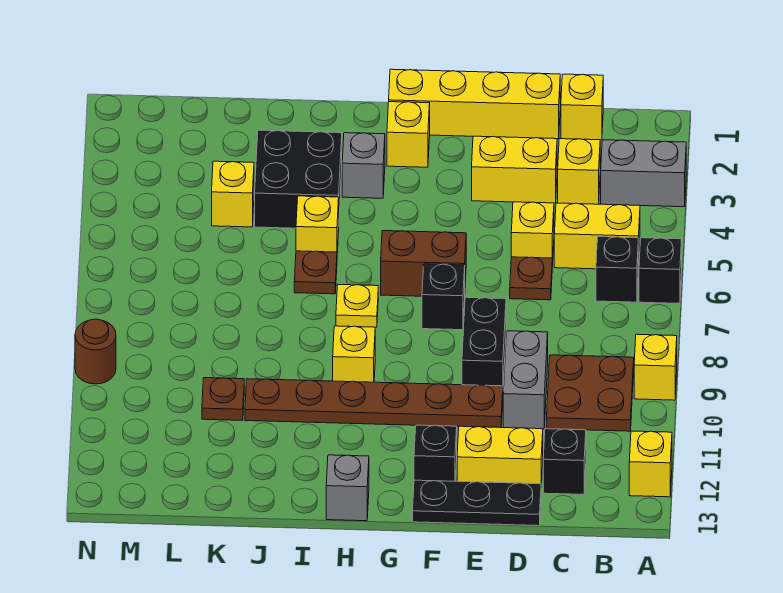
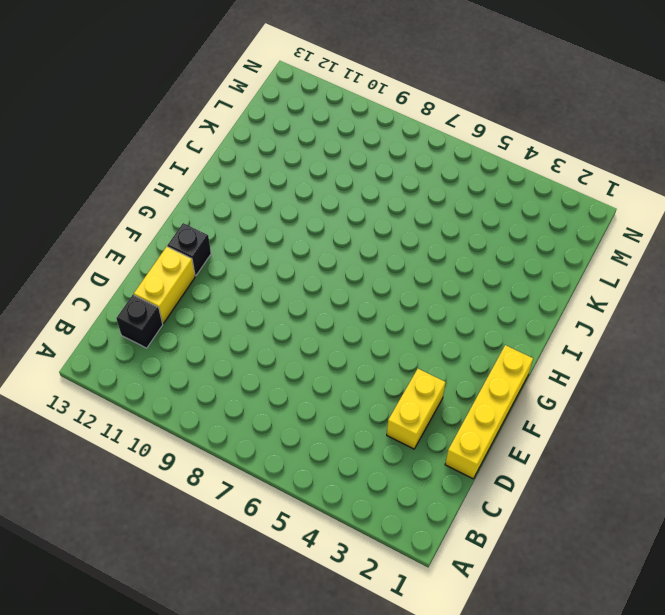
none -> grey brick A3:B3 level 1
none -> black brick A6 level 1
none -> yellow brick A9 level 1
none -> yellow brick A12 level 1

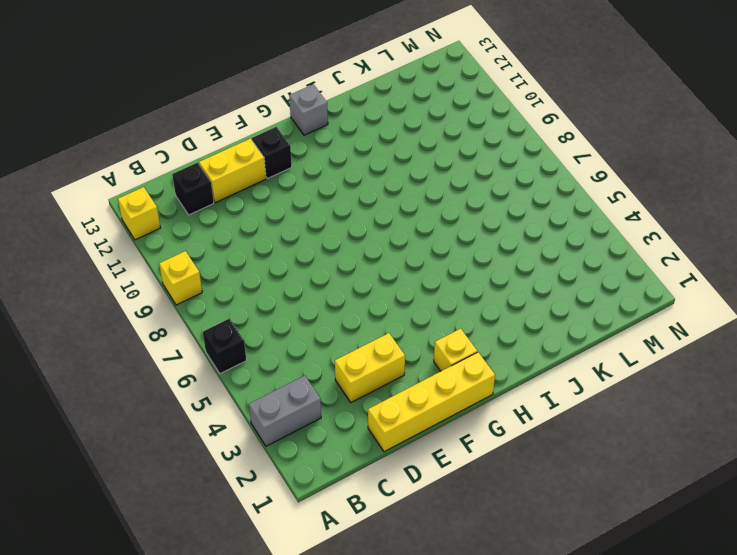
none -> yellow brick B5:C5 level 1
none -> black brick B6 level 1
none -> brown plate B9:C10 level 1
none -> yellow brick C1 level 1

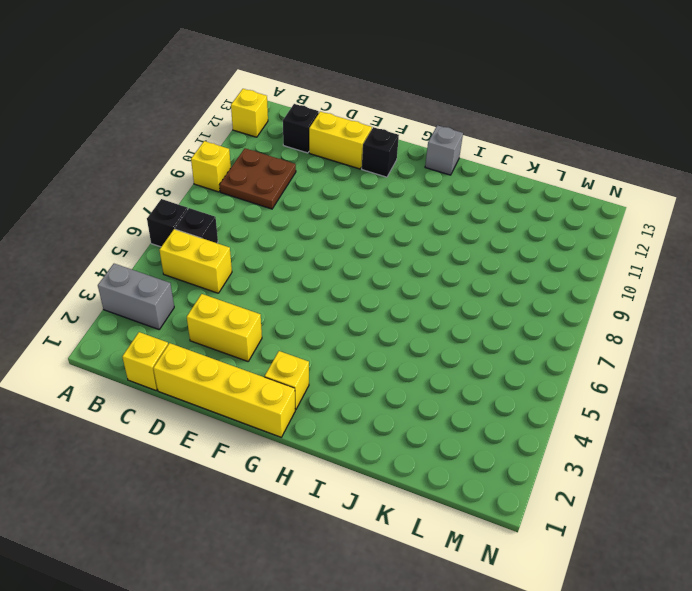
none -> yellow brick C3 level 1
none -> yellow brick D5 level 1
none -> brown plate D6 level 1
none -> grey brick D9:D10 level 1

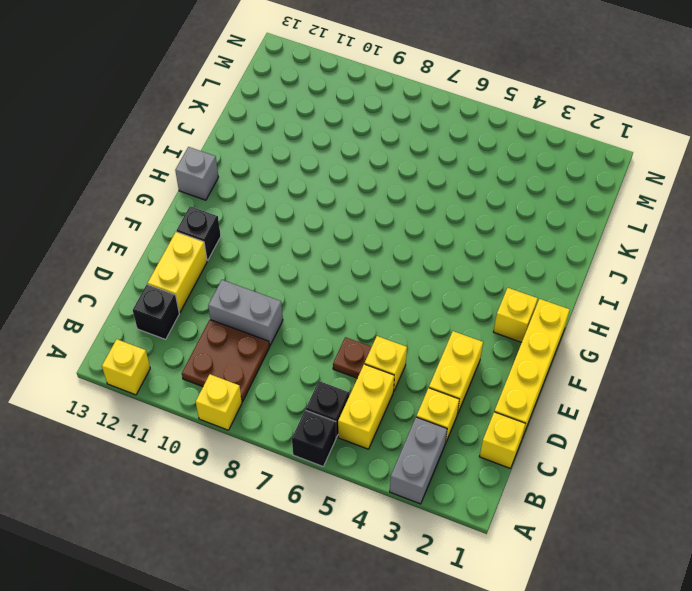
none -> black plate D13:F13 level 1
none -> black brick E8:E9 level 1
none -> brown plate E10:J10 level 1
none -> brown brick F6:G6 level 1

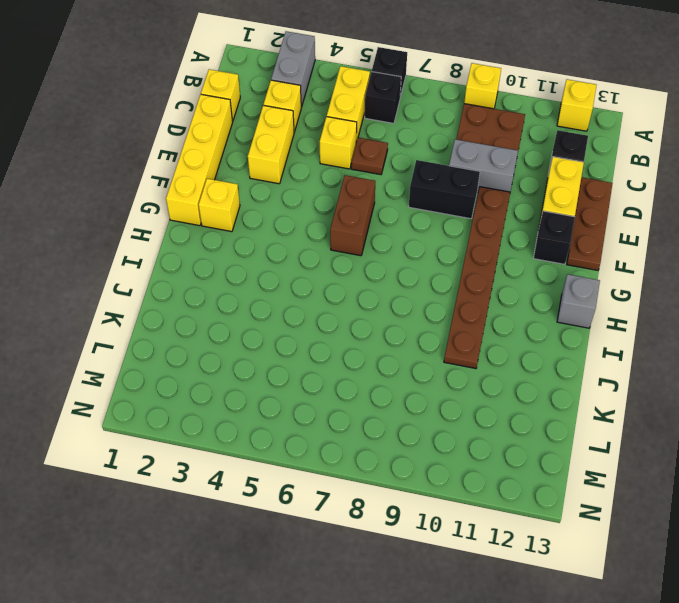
brown plate D13:F13 level 1 -> black plate D13:F13 level 1
none -> black brick F7 level 1
none -> grey brick H3 level 1
none -> yellow plate H7 level 1
none -> yellow brick H9 level 1

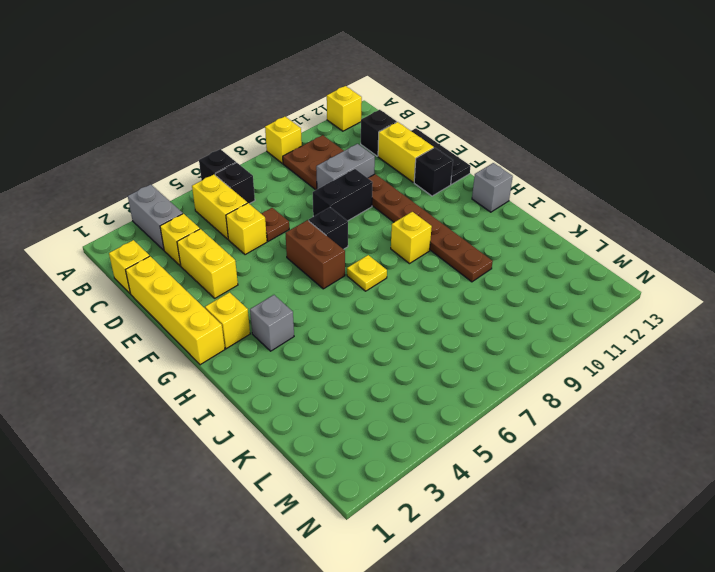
none -> black brick I3:J4 level 1
none -> yellow brick I5 level 1
none -> brown plate I6 level 1
none -> yellow brick K4 level 1

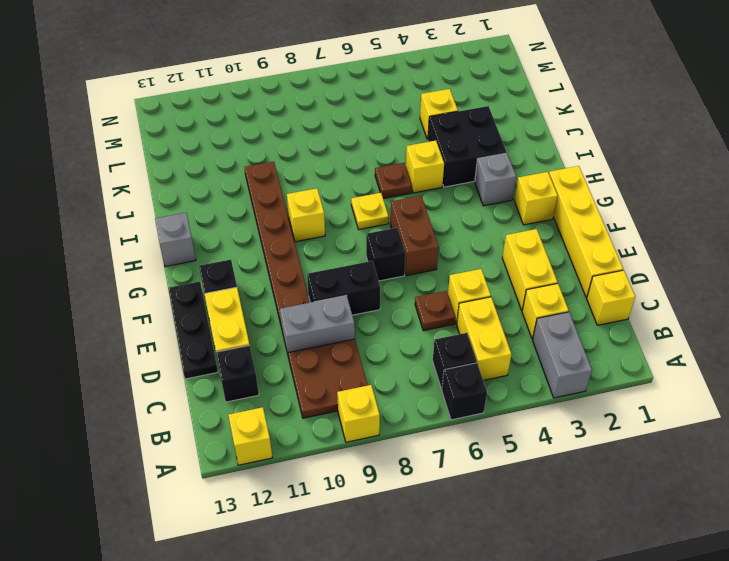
none -> brown plate K10 level 1
none -> brown round brick N9 level 1

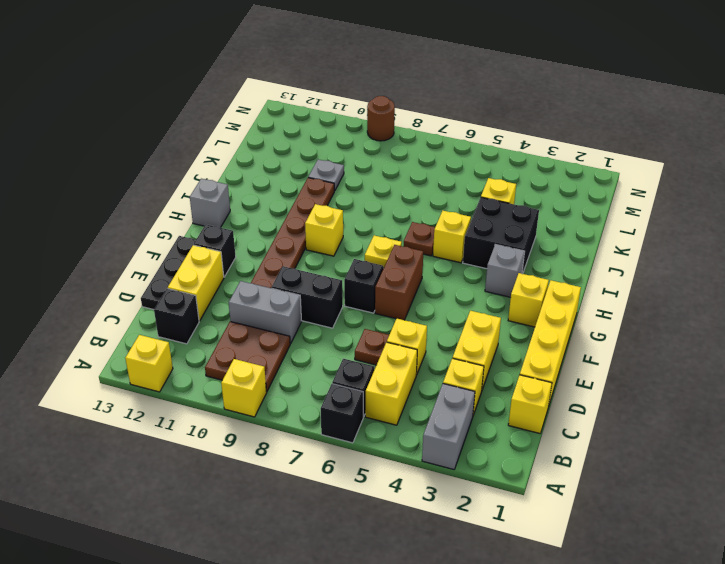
grey plate K10 level 1 -> brown plate K10 level 1

